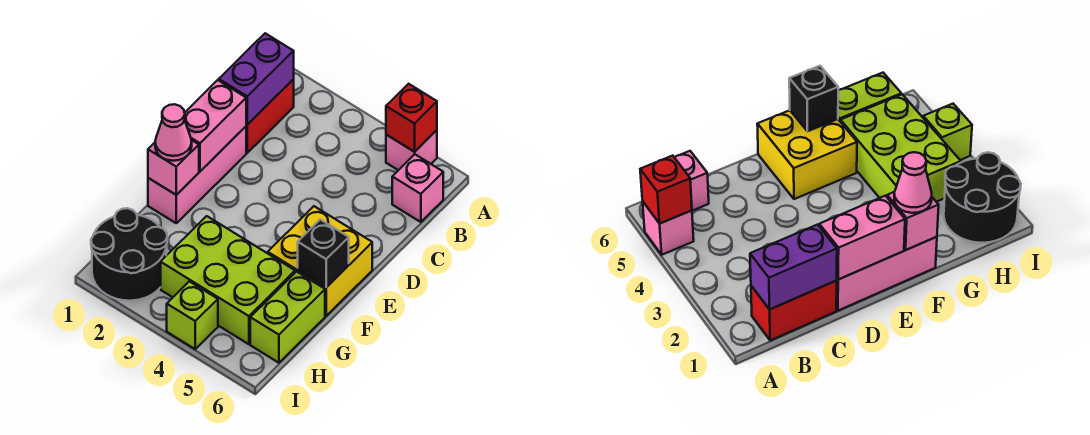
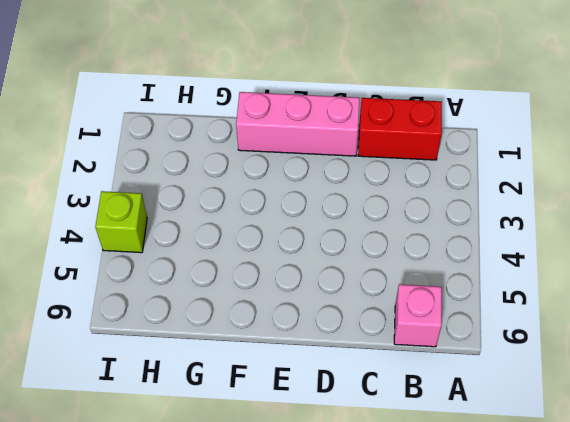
none -> pink brick A5 level 1
none -> yellow brick E5:F6 level 1
none -> lime brick G3:H5 level 1

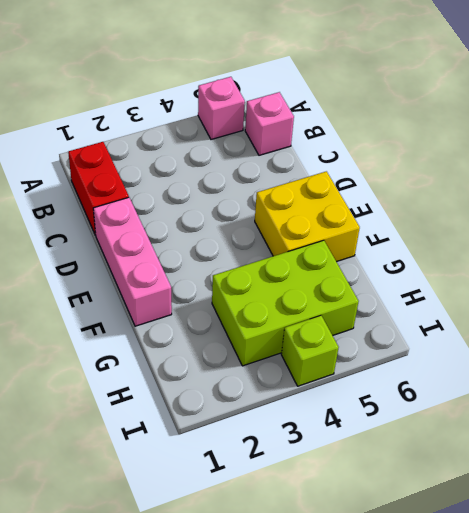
none -> lime brick G6:H6 level 1
none -> black round brick H1:I2 level 1
none -> red brick A5 level 2

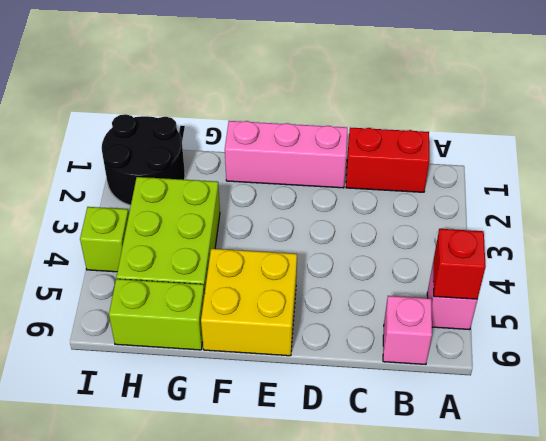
none -> purple brick B1:C1 level 2
none -> pink brick D1:E1 level 2
none -> pink brick F1 level 2

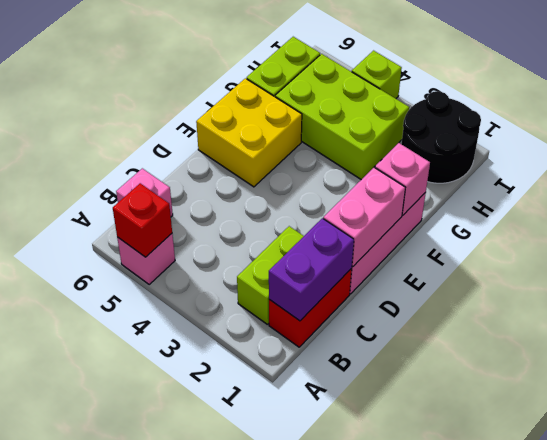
lime brick B2:C2 level 1 -> none
none -> black brick F6 level 2
none -> pink cone F1 level 3

